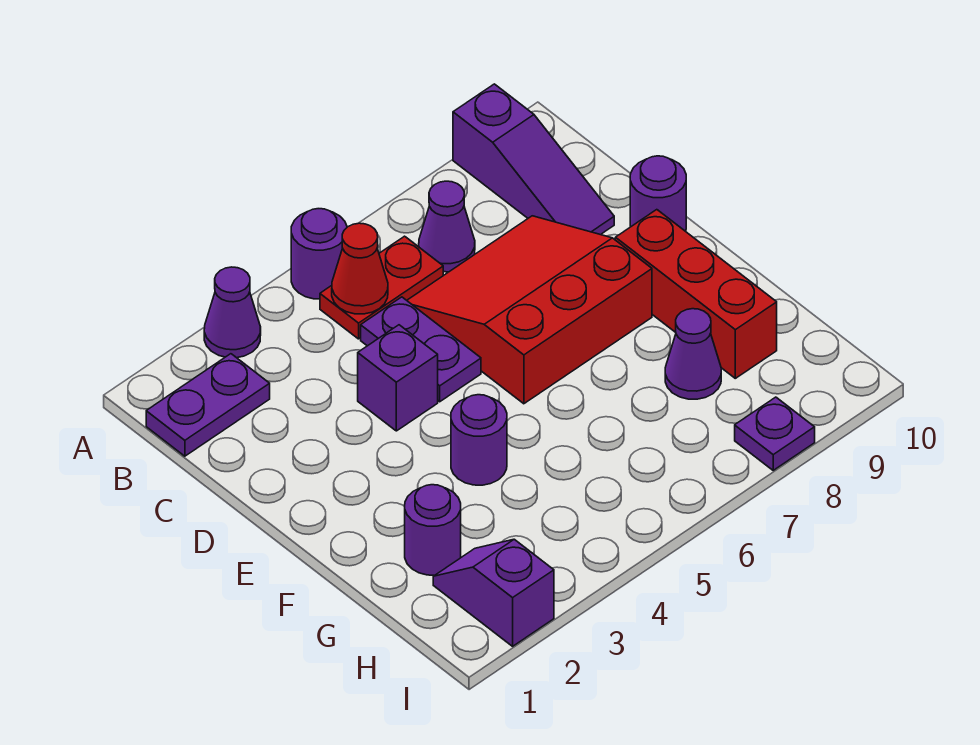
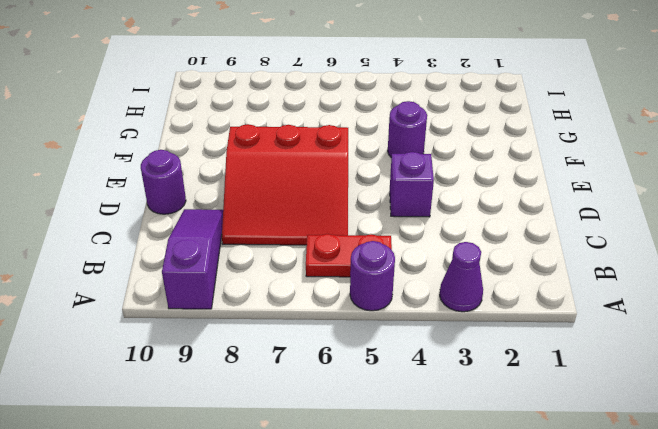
none -> purple plate B1:B2 level 1
none -> purple cone B7 level 1
none -> purple plate C5:D5 level 1

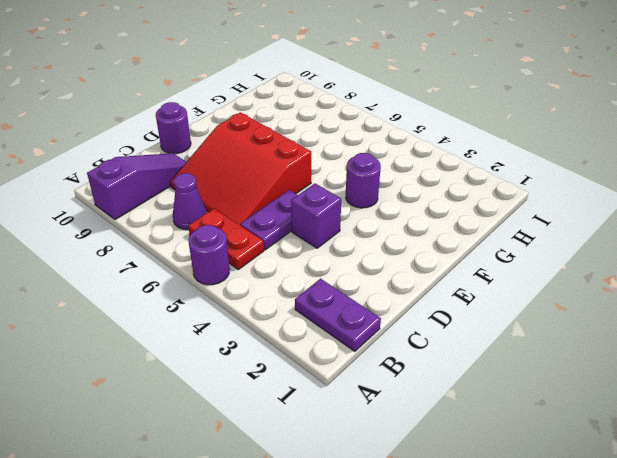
none -> purple cone A3 level 1
none -> red brick E9:G9 level 1
none -> purple round brick G2 level 1

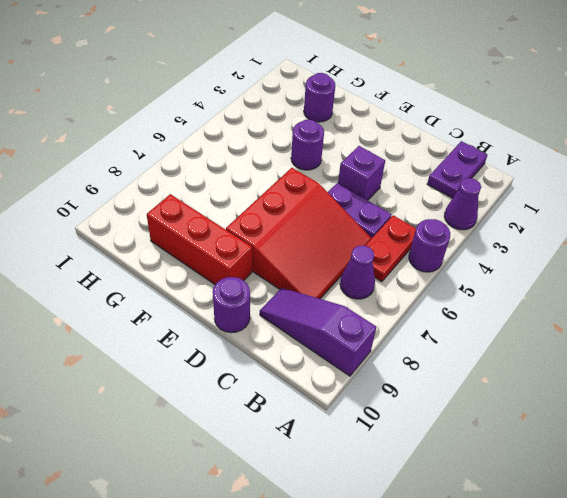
none -> purple cone G8 level 1
none -> purple slope H2:I2 level 1 top I
none -> purple plate I8 level 1

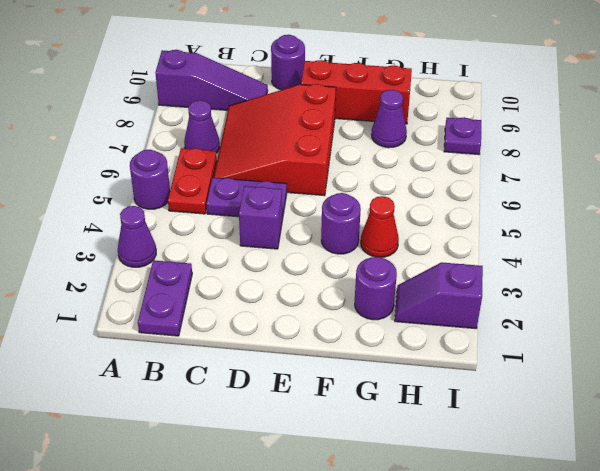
red cone G4 level 1 -> red cone B5 level 2

